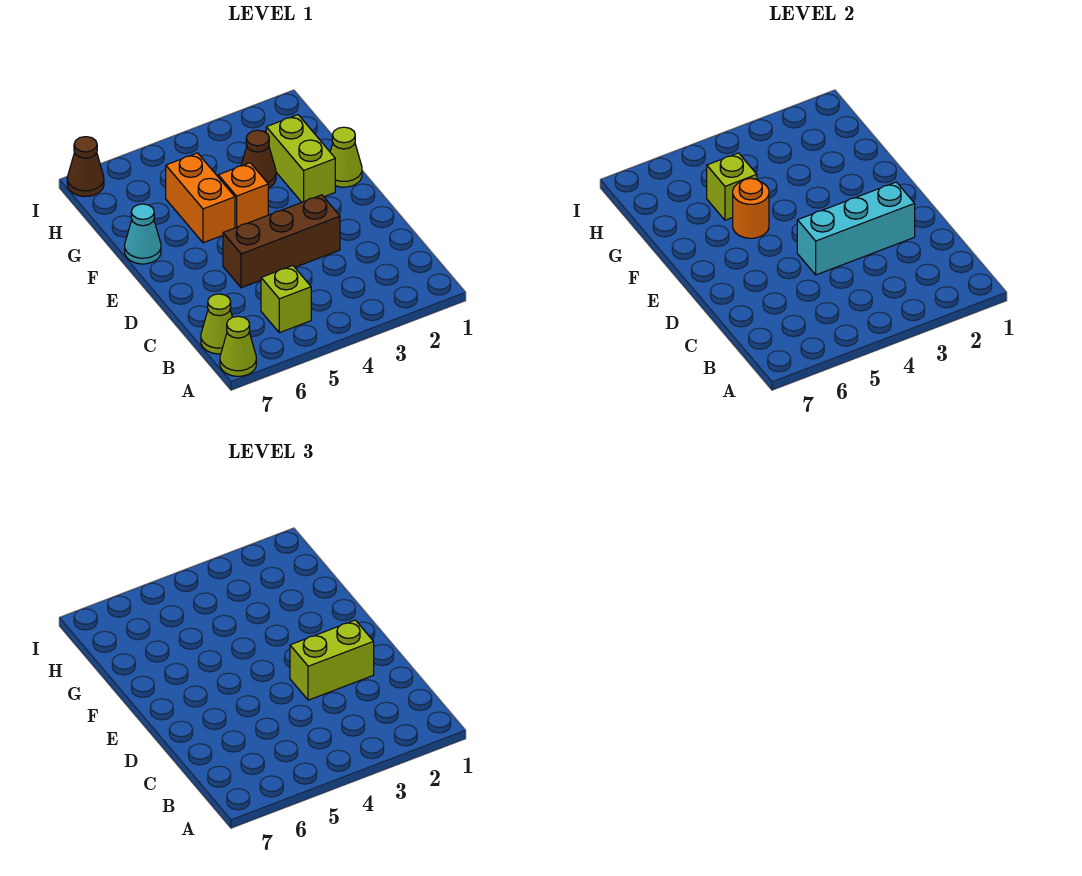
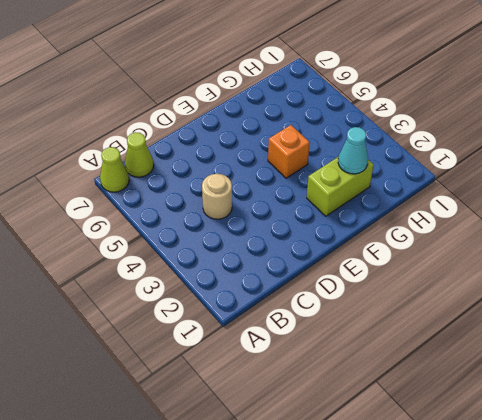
tan round brick C4 level 1 -> none
cyan cone G2 level 2 -> cyan cone F7 level 1
none -> lime brick B5 level 1
none -> brown brick D3:D5 level 1
none -> lime cone F1 level 1

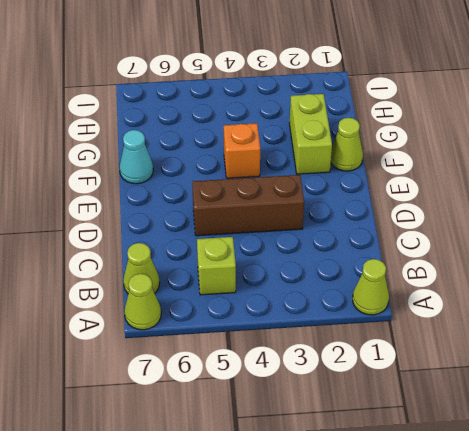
lime cone A1 level 1 -> none
none -> orange brick F5:G5 level 1
none -> brown cone G3 level 1
none -> brown cone I7 level 1

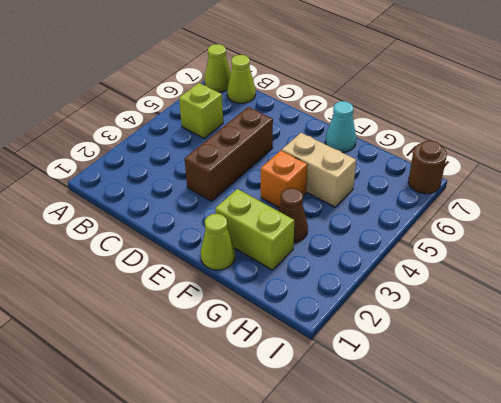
tan brick F5:G5 level 1 -> orange brick F5:G5 level 1
brown round brick I7 level 1 -> brown cone I7 level 1
none -> cyan brick D2:D4 level 2
none -> orange round brick F5 level 2
none -> lime brick G5 level 2

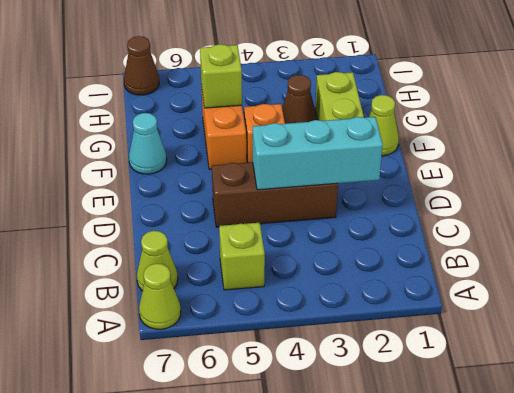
none -> orange round brick F5 level 2
none -> lime brick D2:D3 level 3

